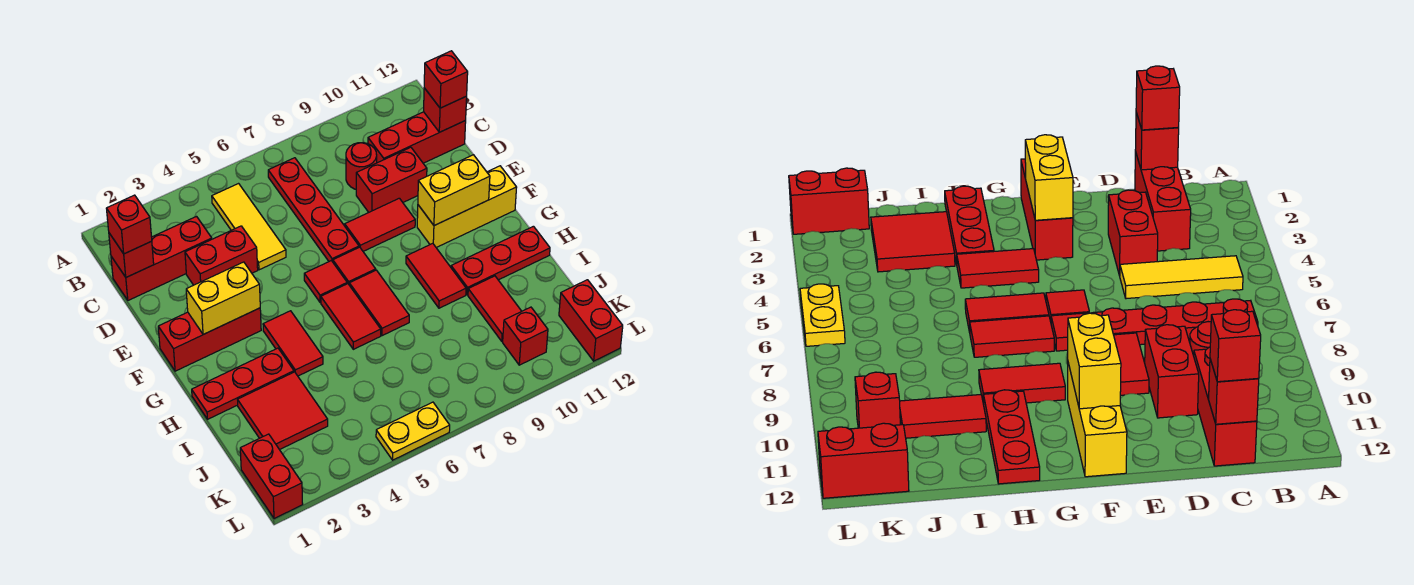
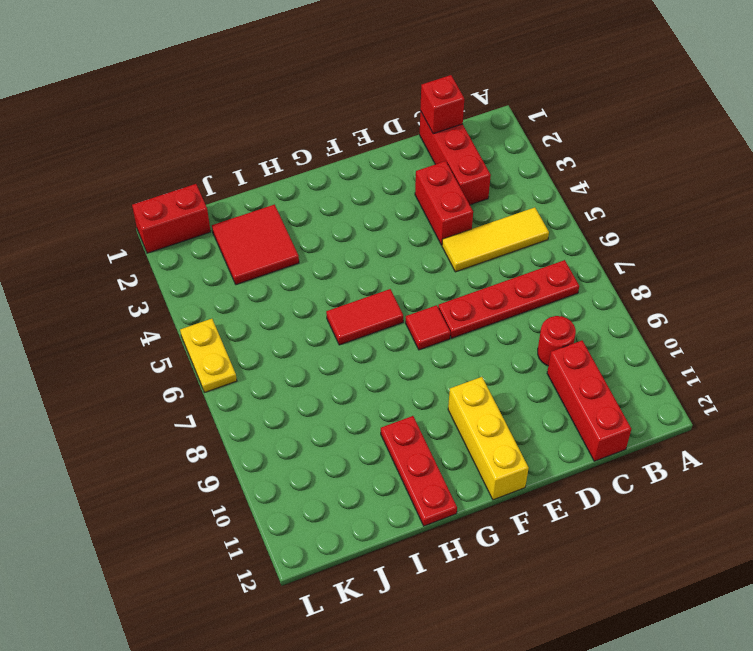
none -> red brick D9:D10 level 1
none -> red tile E8:E9 level 1
none -> red brick F1:F3 level 1
none -> red tile F6 level 1

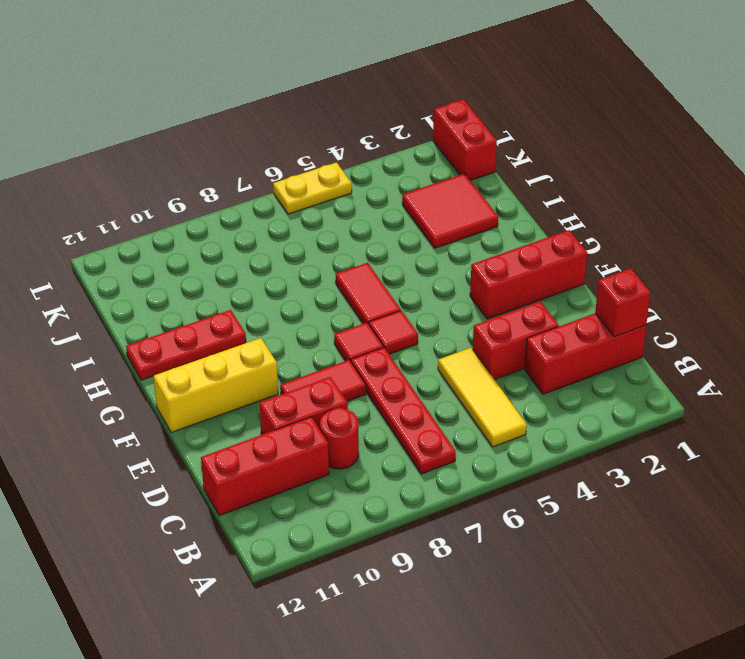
none -> red tile G4:H4 level 1
none -> red tile G7:H7 level 1
none -> red tile G9:H9 level 1
none -> red plate H1:H3 level 1

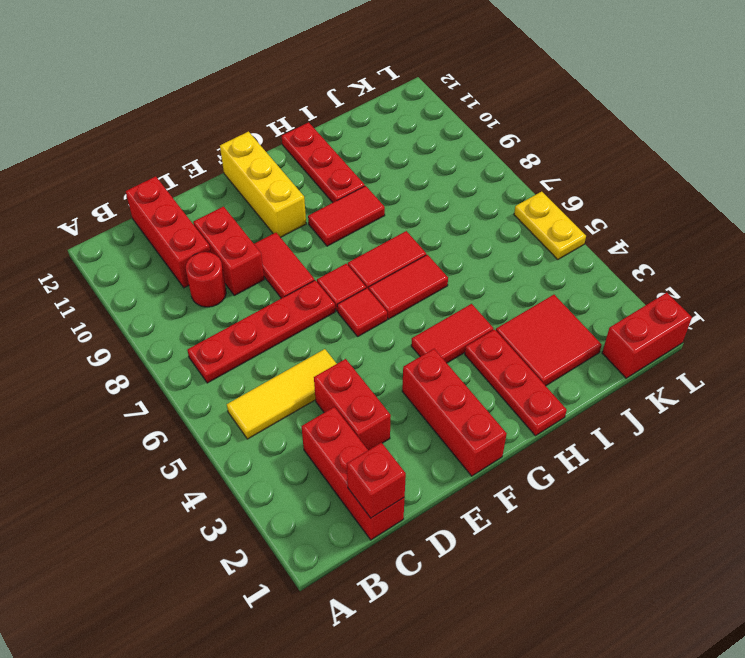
none -> red tile I10:J10 level 1
none -> red brick K10 level 1
none -> red brick K12:L12 level 1
none -> red brick C12 level 2

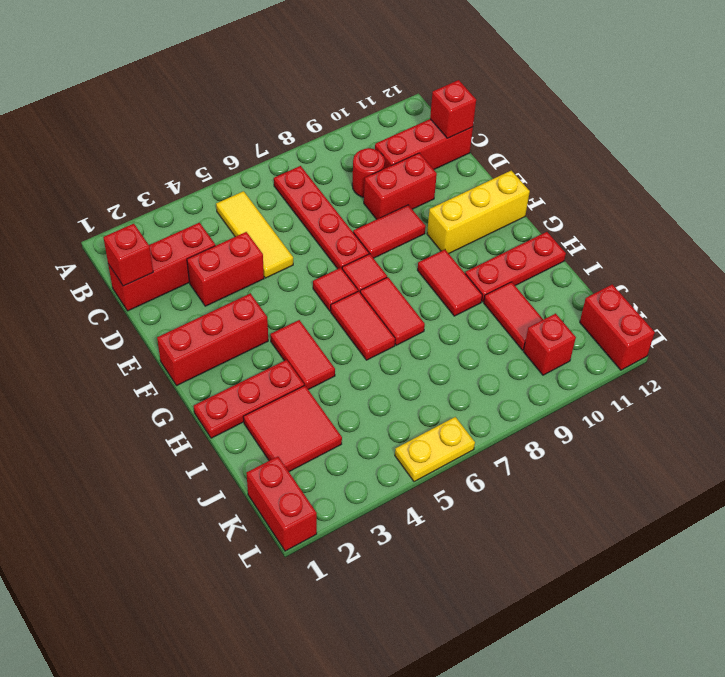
none -> yellow brick F2:F3 level 2
none -> yellow brick F10:F11 level 2
none -> red brick C1 level 3
none -> red brick C12 level 3

